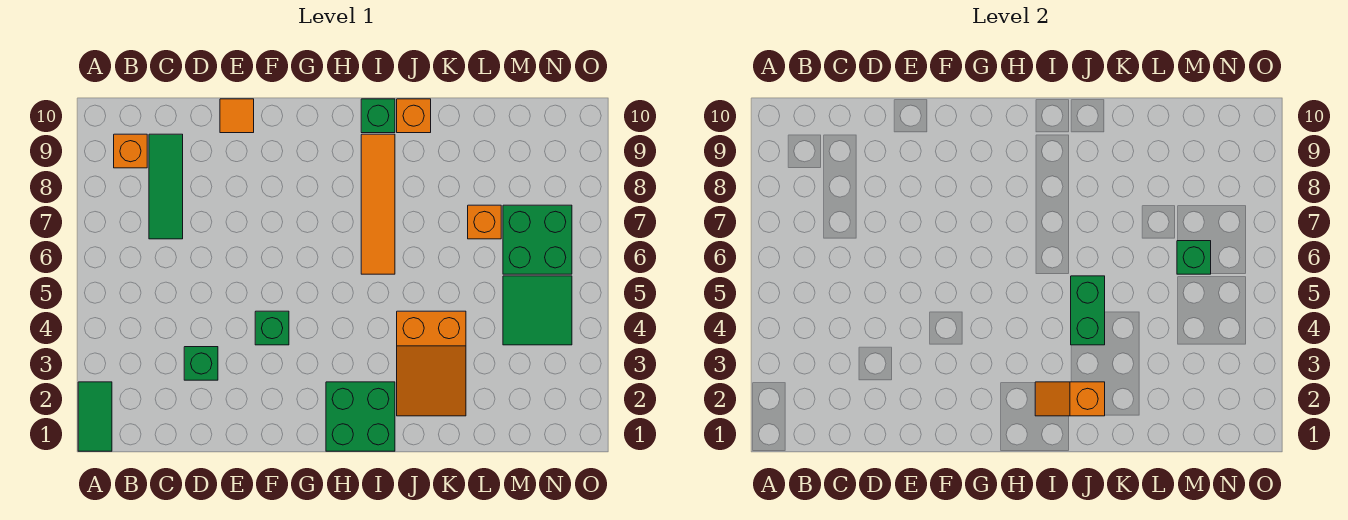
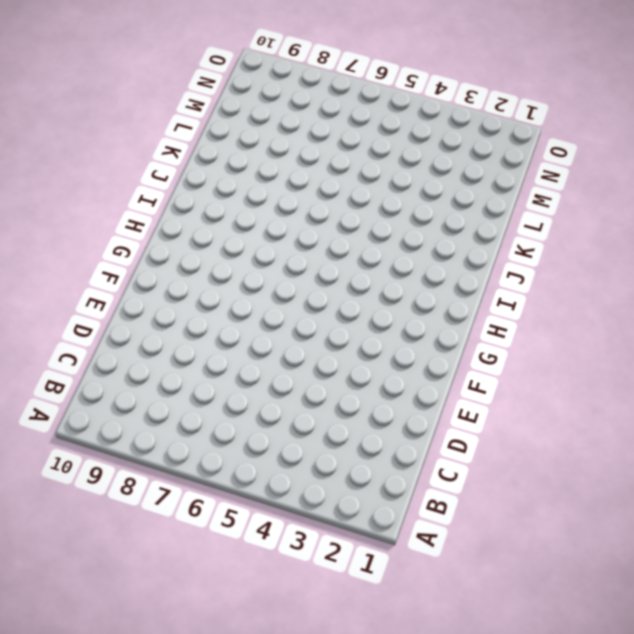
none -> green tile A1:A2 level 1
none -> orange brick B9 level 1
none -> green tile C7:C9 level 1

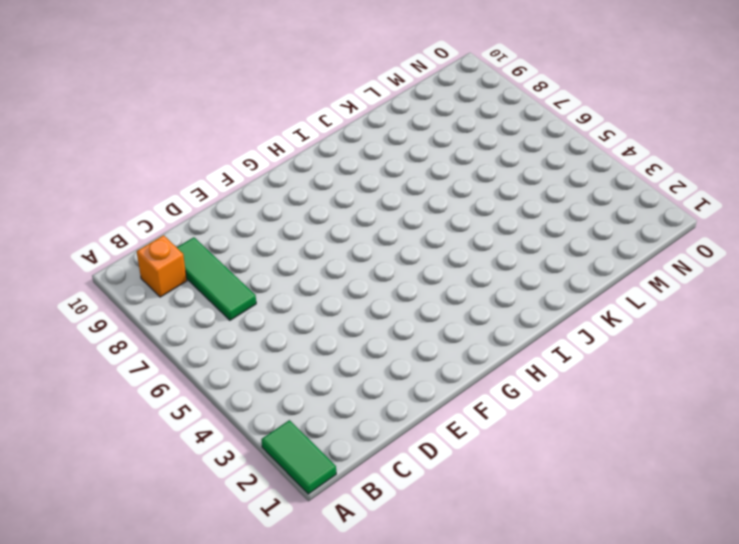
none -> green brick D3 level 1
none -> orange tile E10 level 1
none -> green brick F4 level 1

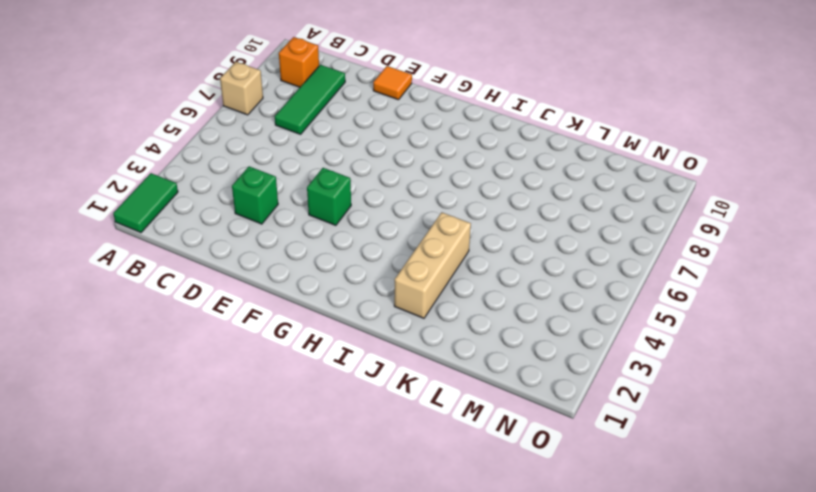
tan brick A7 level 1 -> none
tan brick J2:J4 level 1 -> orange slope J2:K4 level 1 top 4
none -> green brick H1:I2 level 1
none -> orange tile I6:I9 level 1
none -> green brick I10 level 1

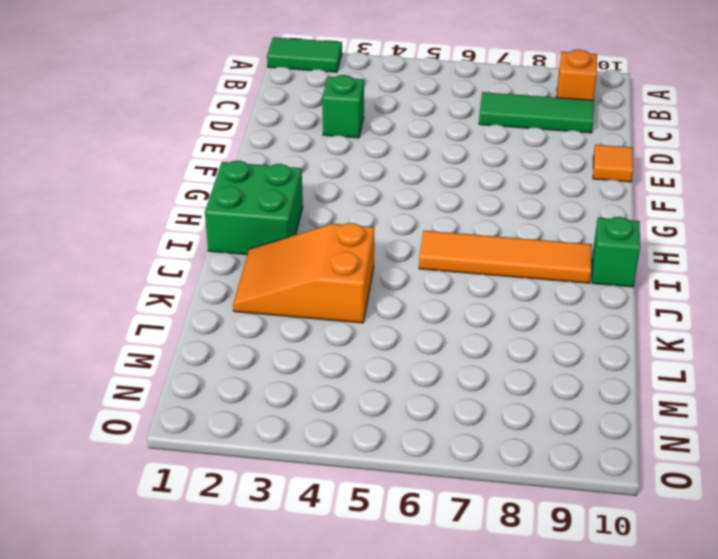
none -> green brick F4 level 1
none -> orange brick J10 level 1
none -> orange brick L7 level 1

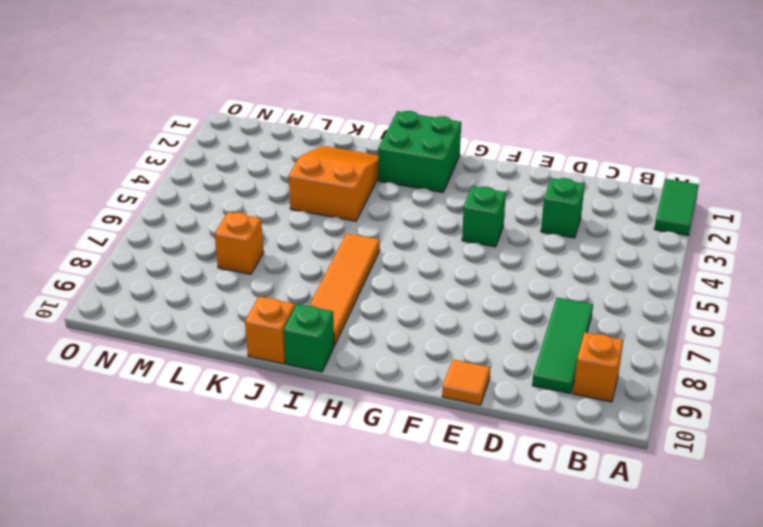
none -> green tile M4:N5 level 1
none -> green brick M6:N7 level 1
none -> orange slope I2:J2 level 2 top J

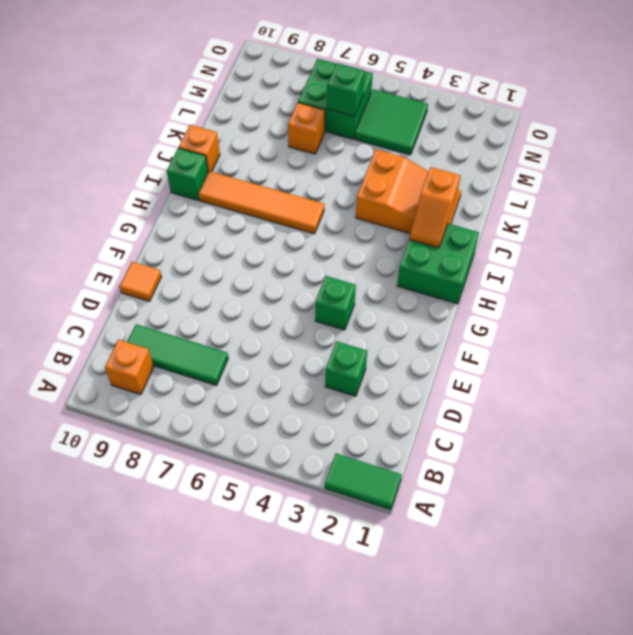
none -> green brick J4:J5 level 2

